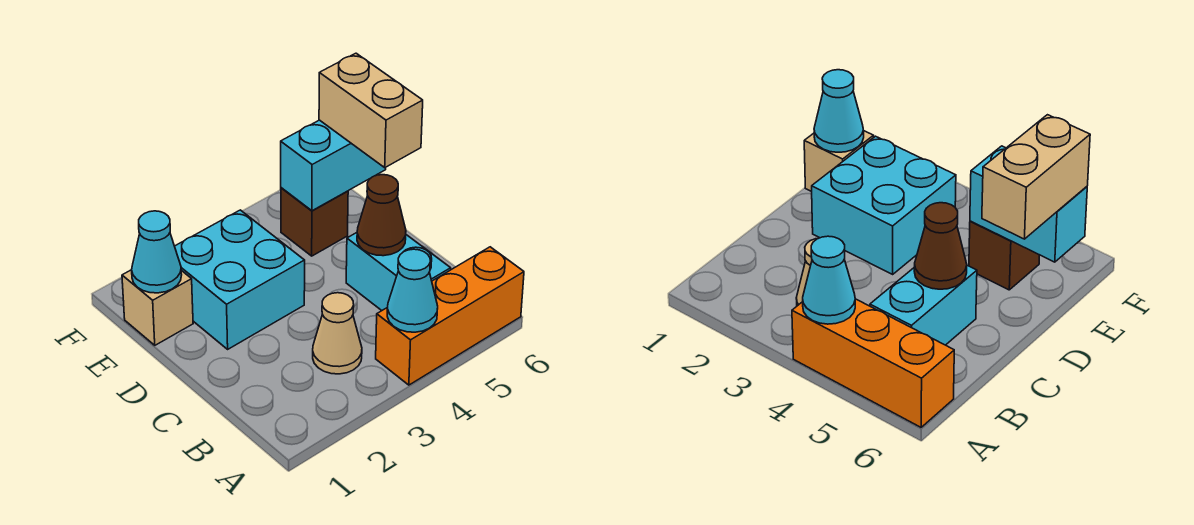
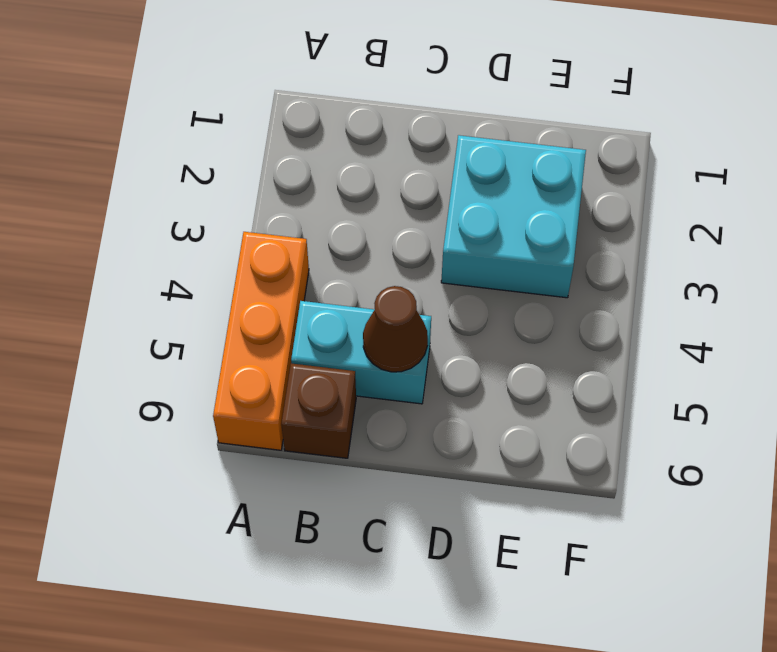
brown brick B6 level 1 -> brown brick E5 level 1
none -> tan cone B3 level 1
none -> tan brick E1 level 1

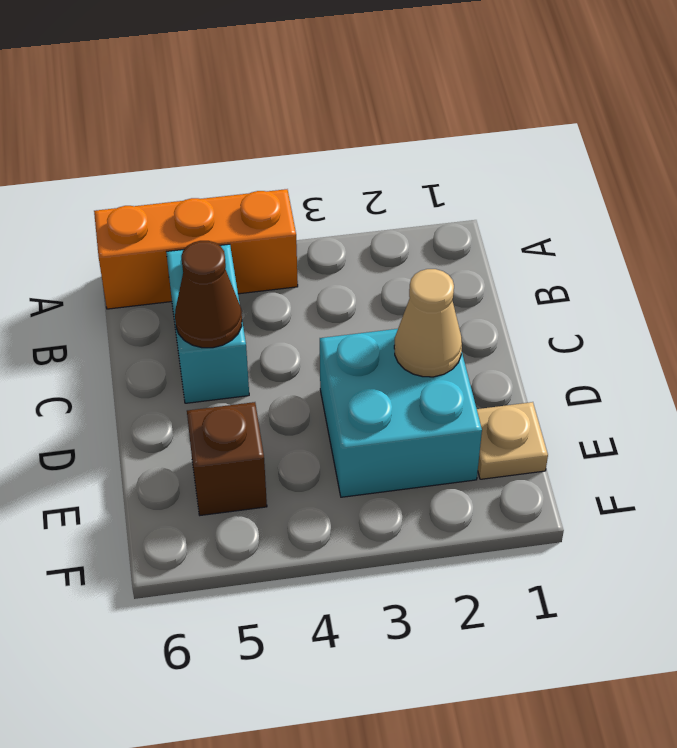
tan cone D2 level 2 -> tan cone B3 level 1
tan plate E1 level 1 -> tan brick E1 level 1
none -> cyan cone A4 level 2
none -> cyan cone E1 level 2

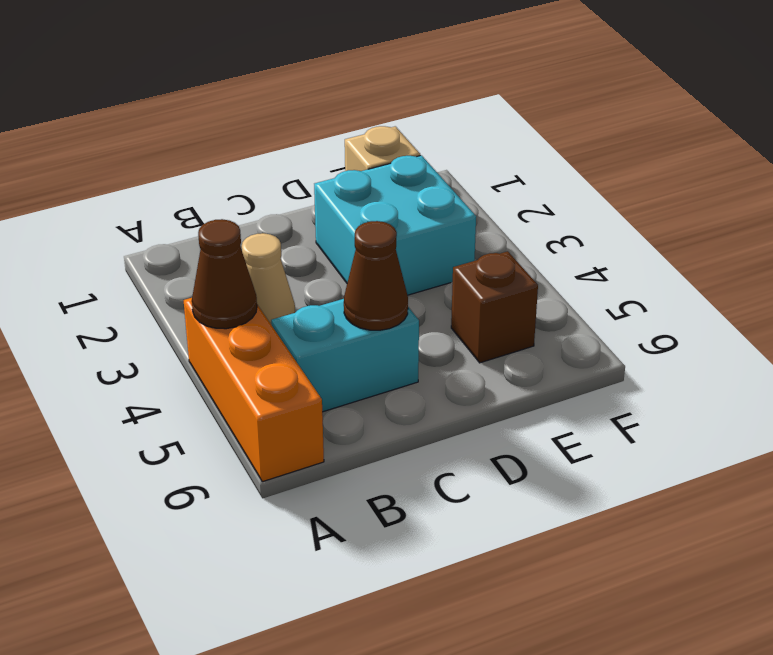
brown cone A4 level 2 -> cyan cone A4 level 2
none -> cyan cone E1 level 2
none -> cyan brick E5:E6 level 2

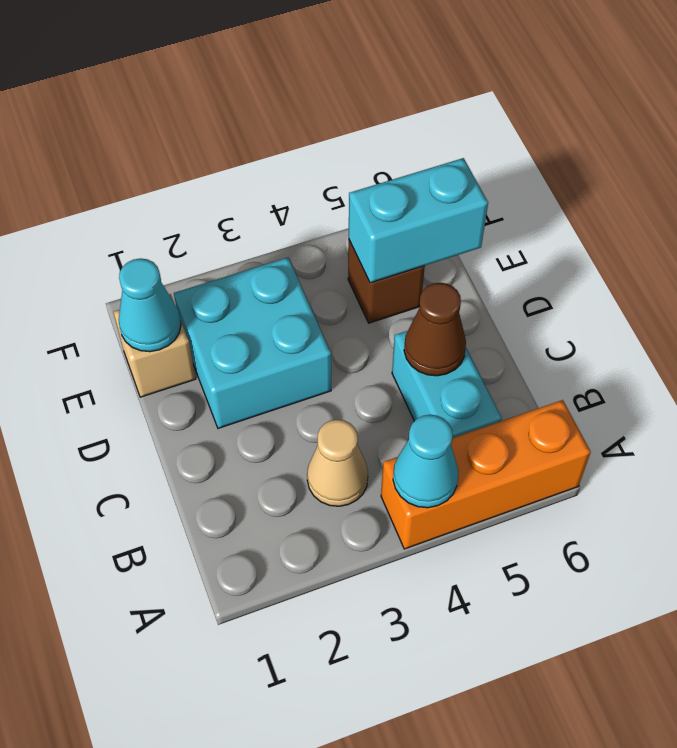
none -> tan brick D6:E6 level 3

